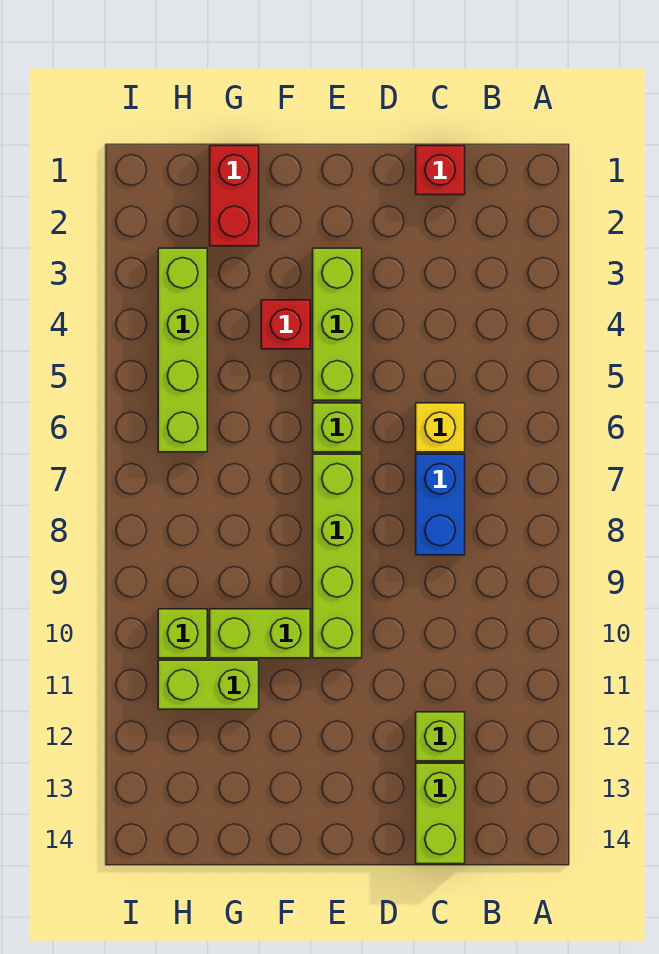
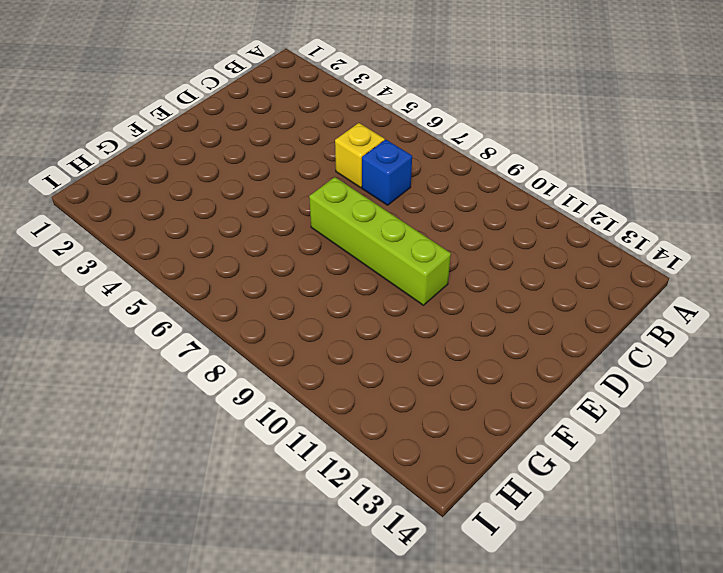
blue brick C7 level 1 -> blue brick C7:C8 level 1
none -> red brick C1 level 1
none -> lime brick C12 level 1
none -> lime brick C13:C14 level 1

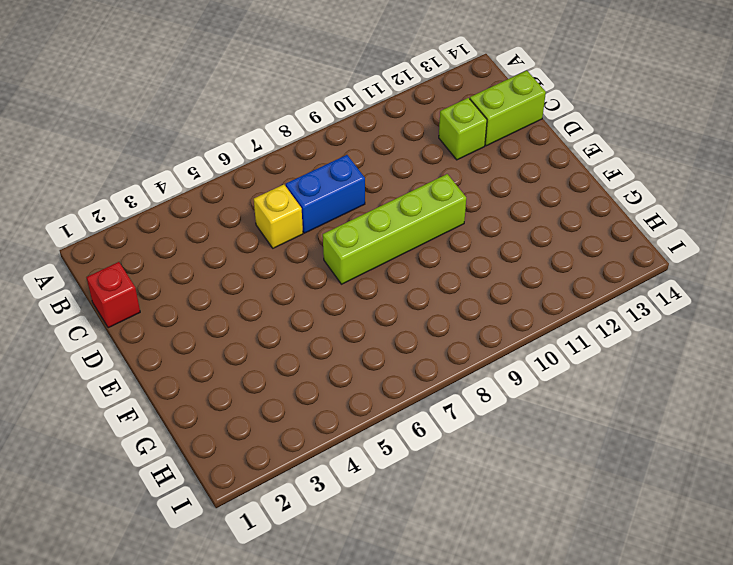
none -> lime brick E3:E5 level 1
none -> lime brick E6 level 1
none -> red brick F4 level 1

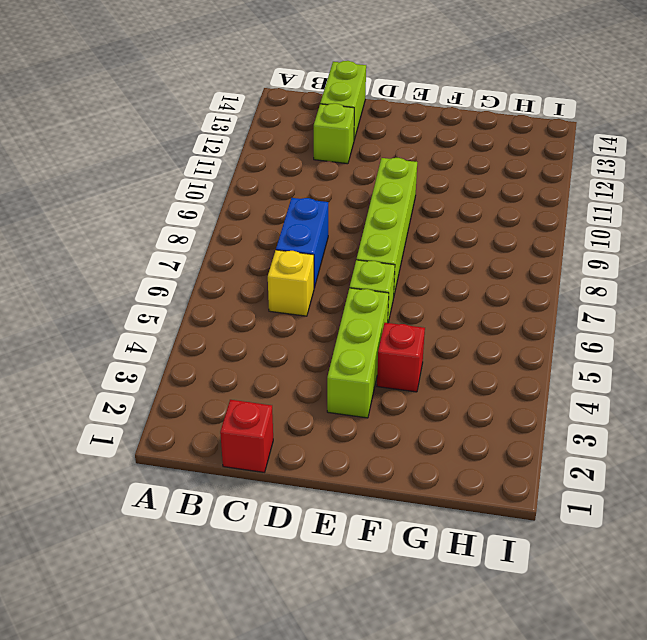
none -> lime brick F10:G10 level 1
none -> red brick G1:G2 level 1
none -> lime brick G11:H11 level 1

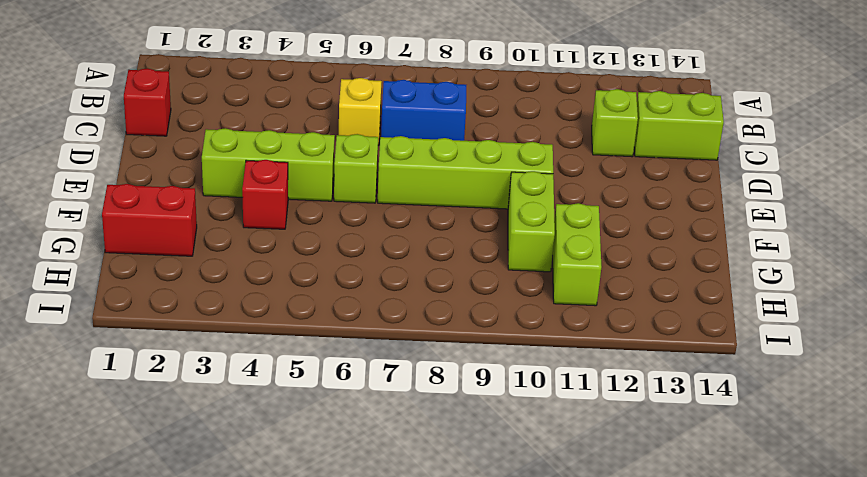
none -> lime brick H3:H6 level 1
none -> lime brick H10 level 1

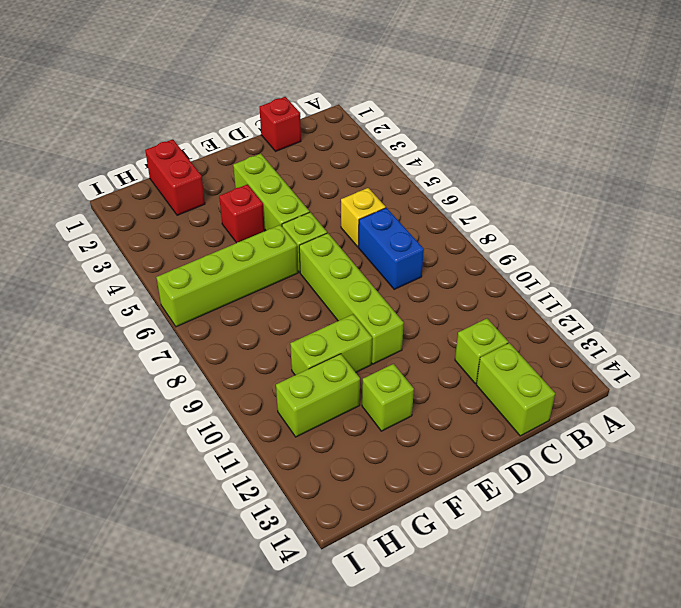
lime brick F6:I6 level 1 -> lime brick H3:H6 level 1
lime brick F12 level 1 -> lime brick H10 level 1

